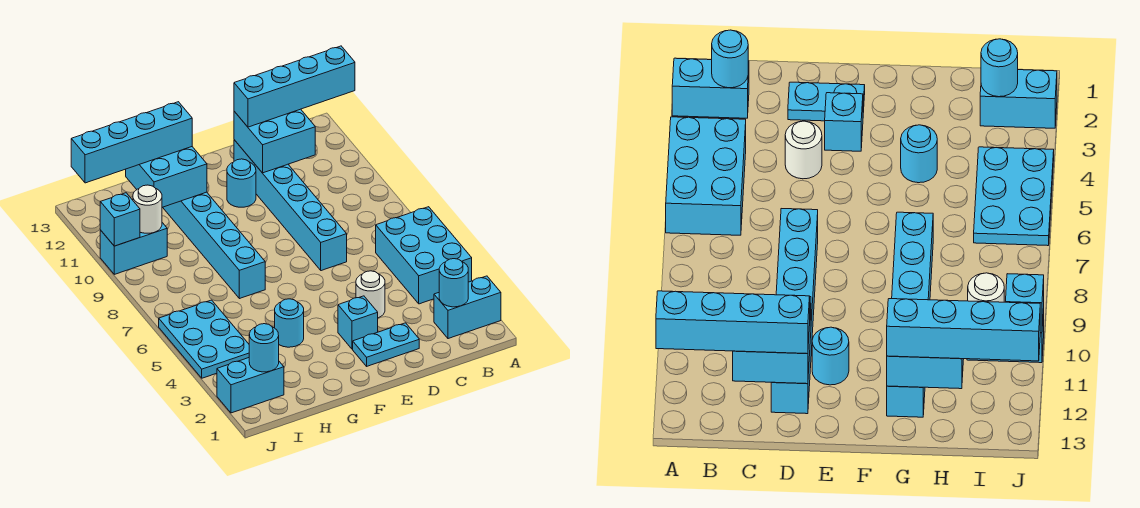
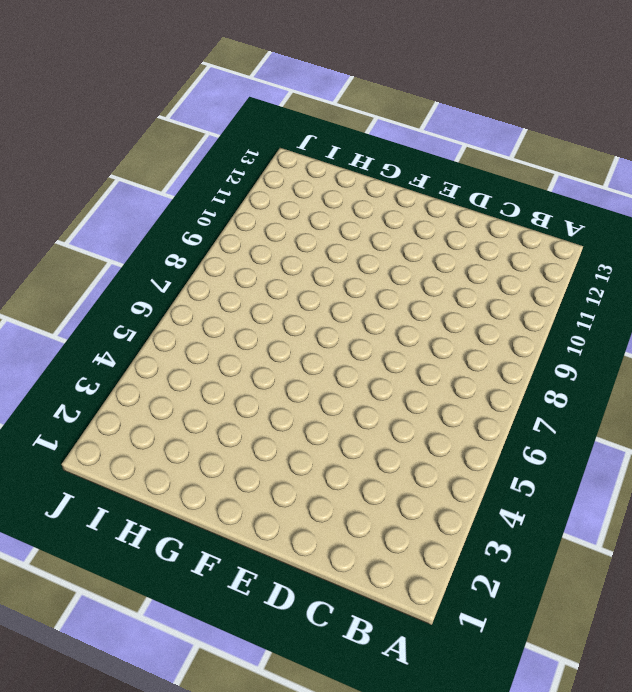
none -> cyan brick A2:B2 level 1
none -> cyan brick A4:B6 level 1
none -> cyan plate D2:E2 level 1

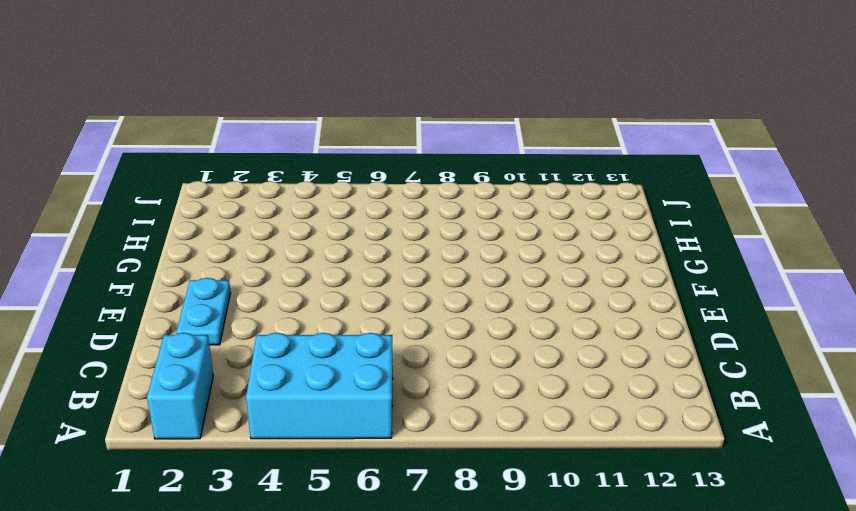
none -> white round brick D4 level 1
none -> cyan brick D7:D12 level 1
none -> cyan brick E3 level 1

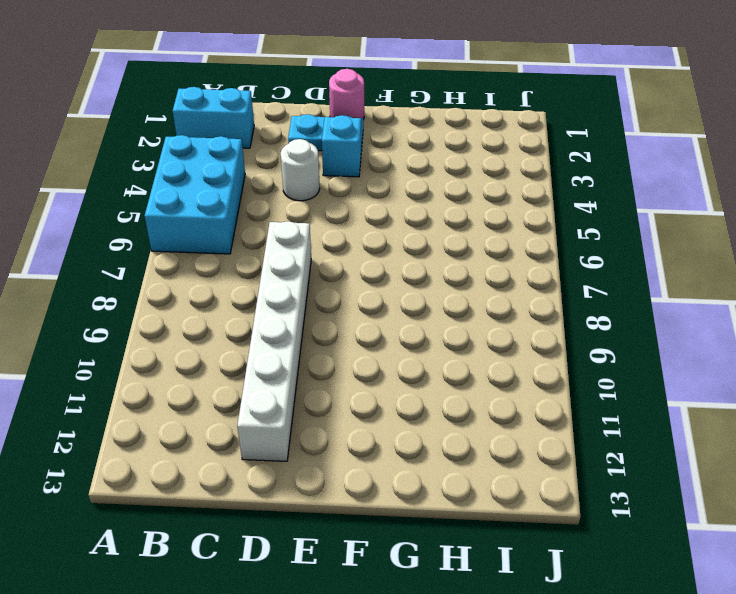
white brick D7:D12 level 1 -> cyan brick D7:D12 level 1
pink round brick E1 level 1 -> none
none -> cyan round brick E11 level 1
none -> cyan round brick G4 level 1
none -> cyan brick G7:G12 level 1

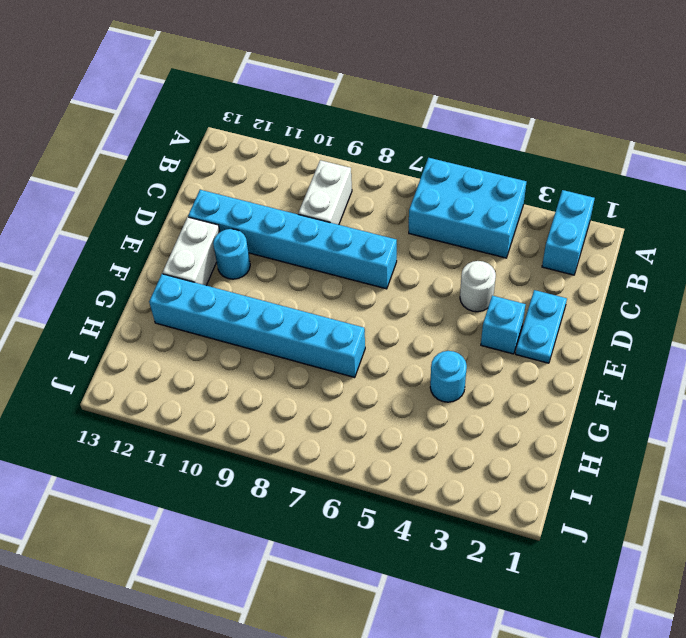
white brick B9:C9 level 1 -> none
white brick E12:F12 level 1 -> none
none -> cyan brick I2:J2 level 1
none -> cyan plate I4:J6 level 1
none -> cyan brick I10:J10 level 1

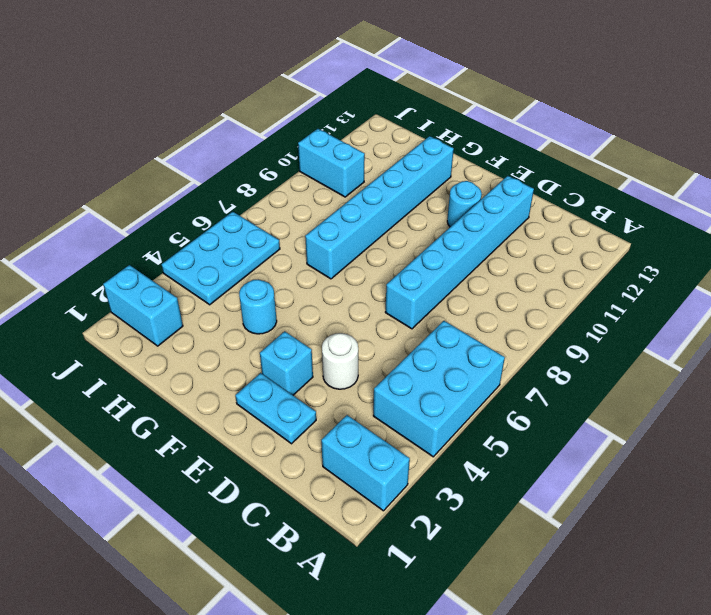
none -> cyan round brick B2 level 2
none -> cyan brick C11:D12 level 2
none -> cyan brick G11:H12 level 2

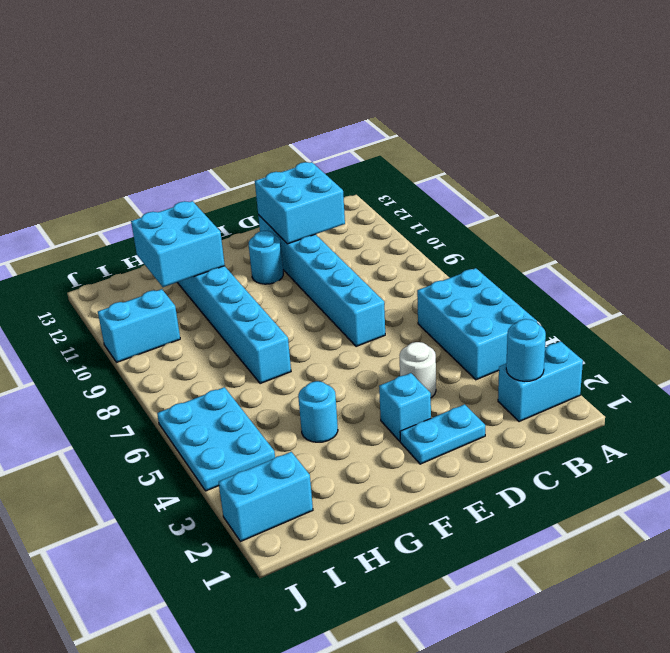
none -> cyan round brick I2 level 2
none -> white round brick I10 level 2
none -> cyan brick J10 level 2

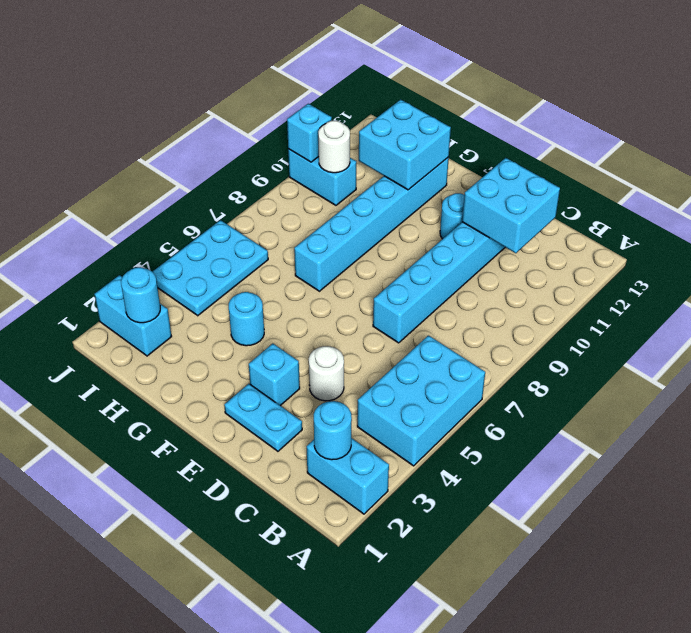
none -> cyan brick A12:D12 level 3
none -> cyan brick G12:J12 level 3

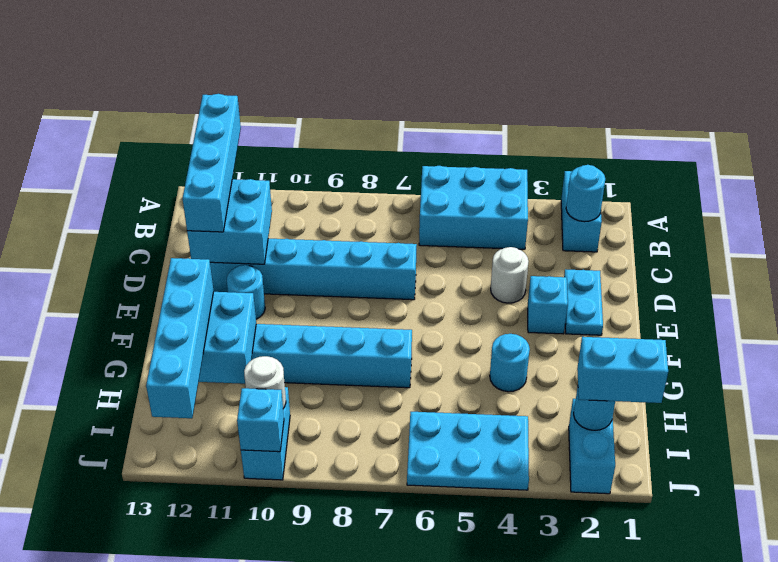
cyan brick I1:I2 level 3 -> none

